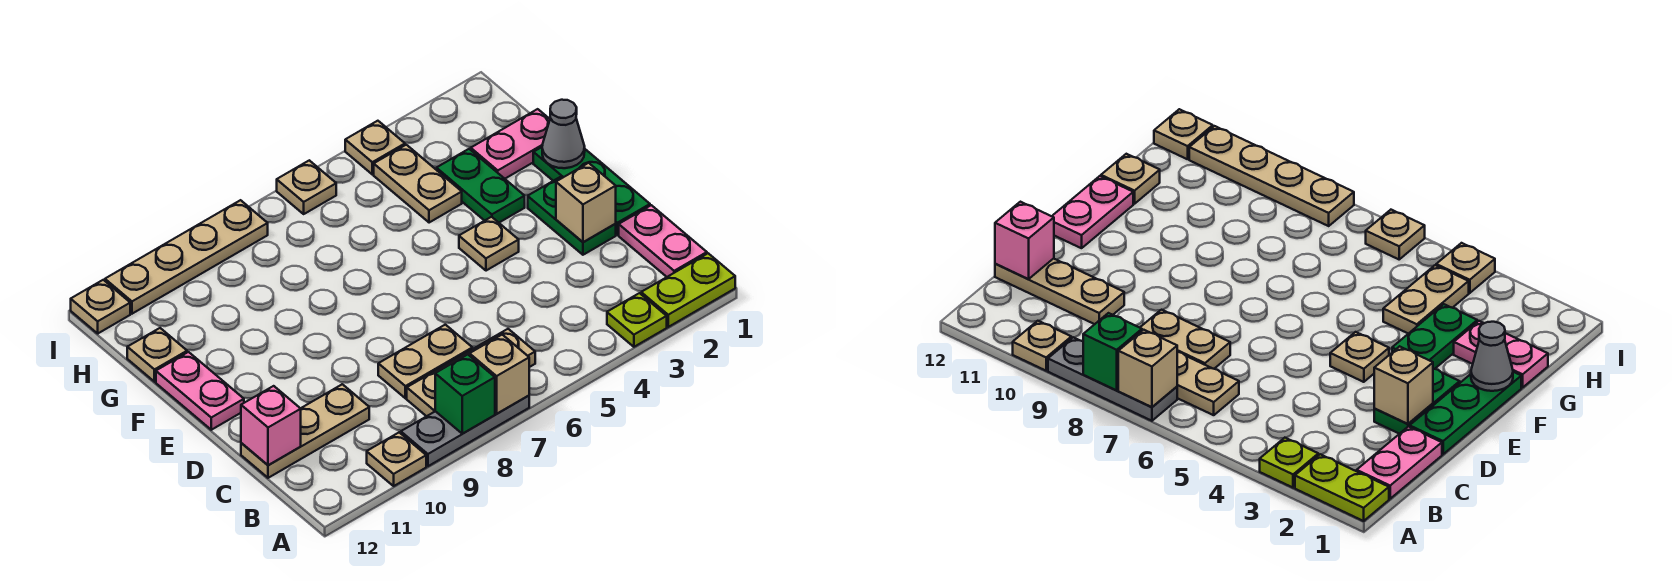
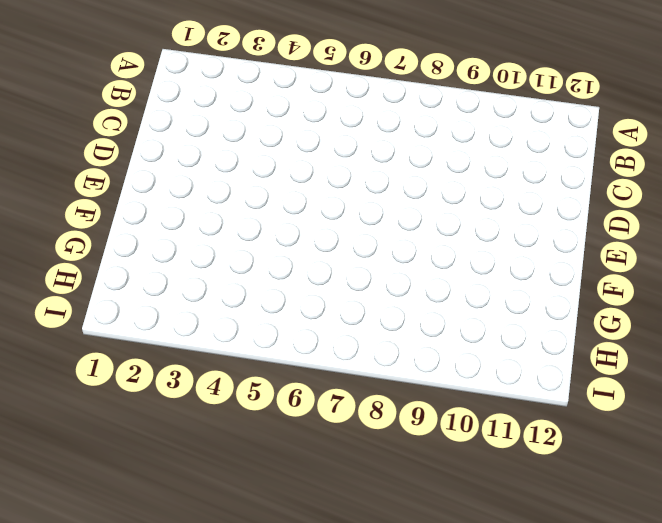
none -> lime plate A1:A2 level 1
none -> lime plate A3 level 1
none -> grey plate A7:A9 level 1

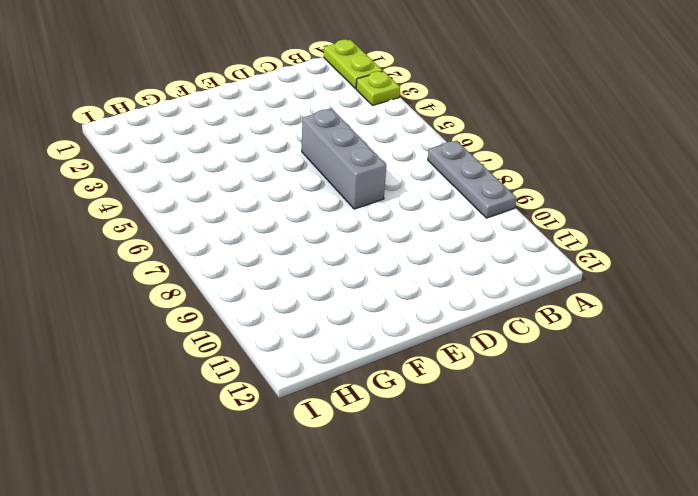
grey brick D5:D7 level 1 -> none
none -> tan plate A10 level 1
none -> pink plate B1:C1 level 1
none -> tan plate B6:B8 level 1

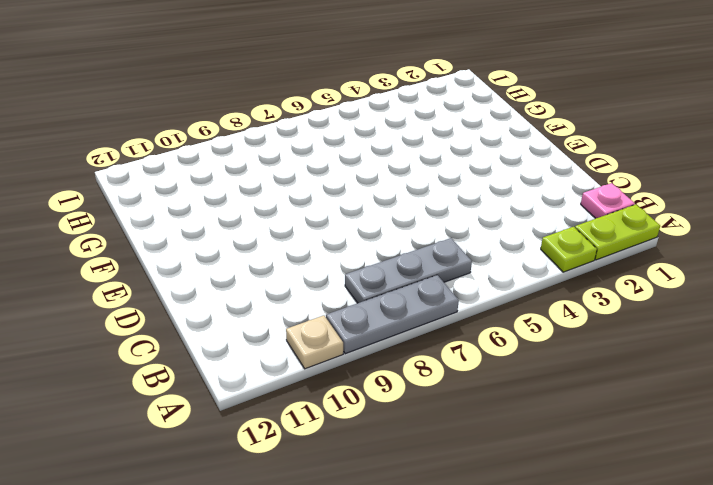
pink plate B1 level 1 -> pink plate B1:C1 level 1
grey plate B6:B8 level 1 -> tan plate B6:B8 level 1
none -> tan plate C7:C8 level 1
none -> tan plate C10:C12 level 1
none -> green plate D1:F1 level 1

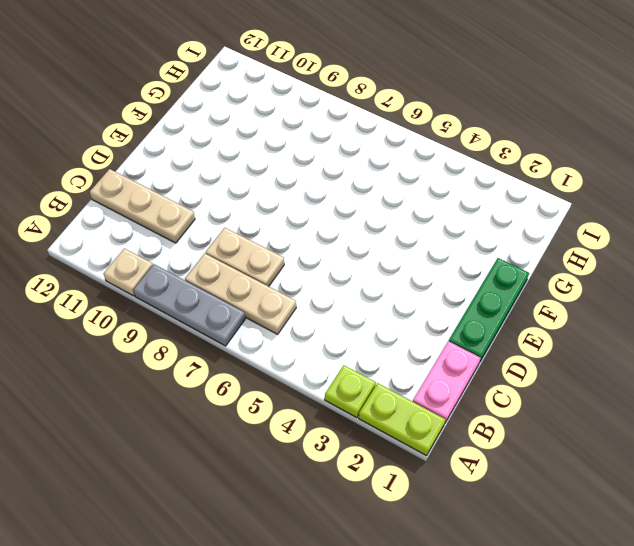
none -> green plate D2:E2 level 1
none -> tan plate E4 level 1
none -> pink plate E12:F12 level 1

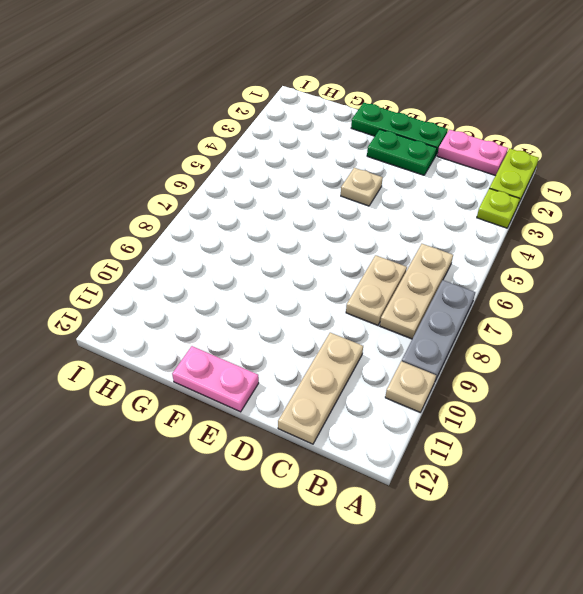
none -> green plate F3:G3 level 1
none -> pink plate G1:G2 level 1
none -> tan plate G4:H4 level 1

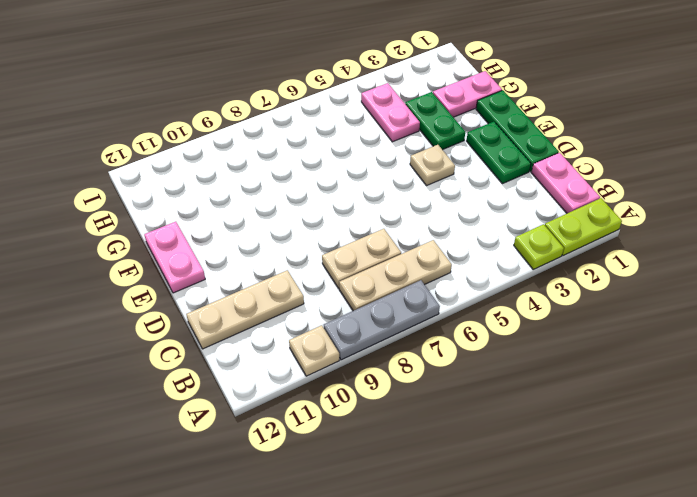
pink plate G4:H4 level 1 -> tan plate G4:H4 level 1
none -> tan plate G12 level 1
none -> tan plate I4 level 1
none -> tan plate I6 level 1

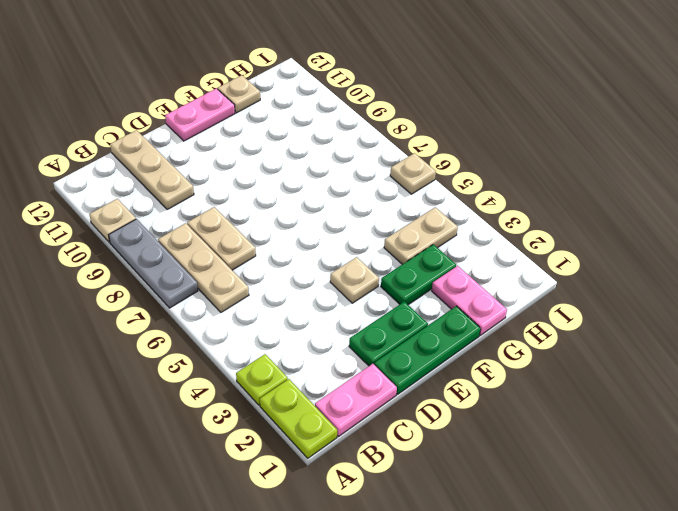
none -> tan plate I4 level 1
none -> tan plate I8:I11 level 1
none -> tan plate I12 level 1

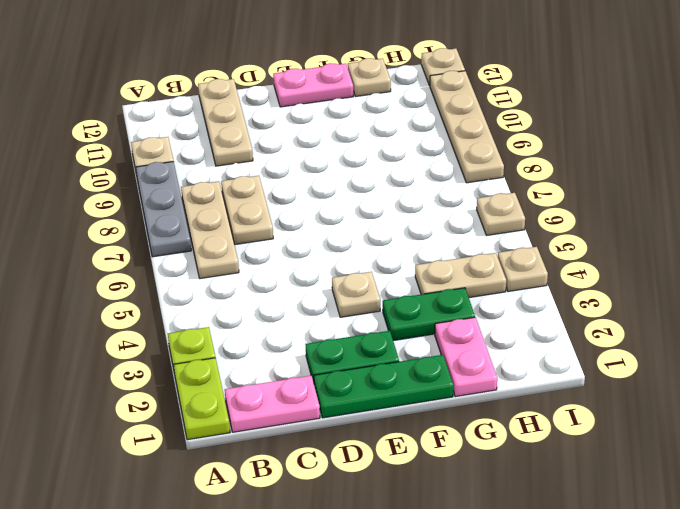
none -> tan brick A7 level 2
none -> green brick A8 level 2
none -> pink brick C12 level 2

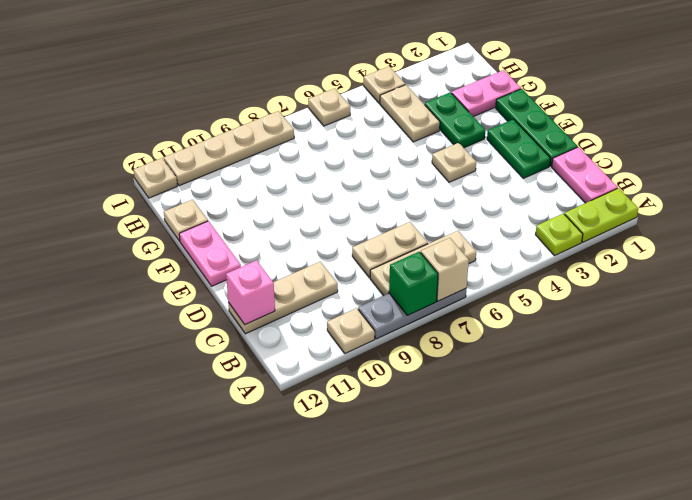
none -> tan brick D2 level 2
none -> grey cone F1 level 2

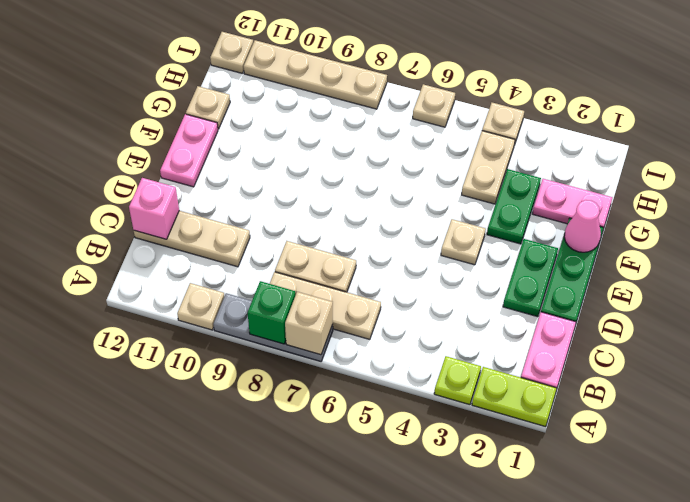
pink cone F1 level 2 -> grey cone F1 level 2
none -> tan brick D2 level 2

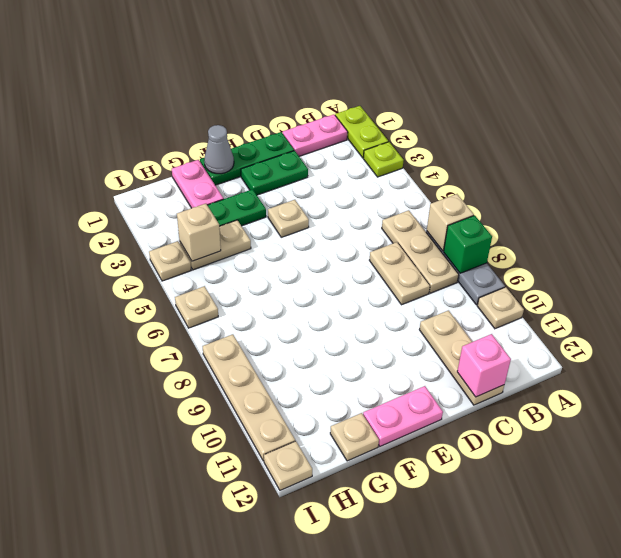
tan brick H4 level 2 -> tan brick D2 level 2

